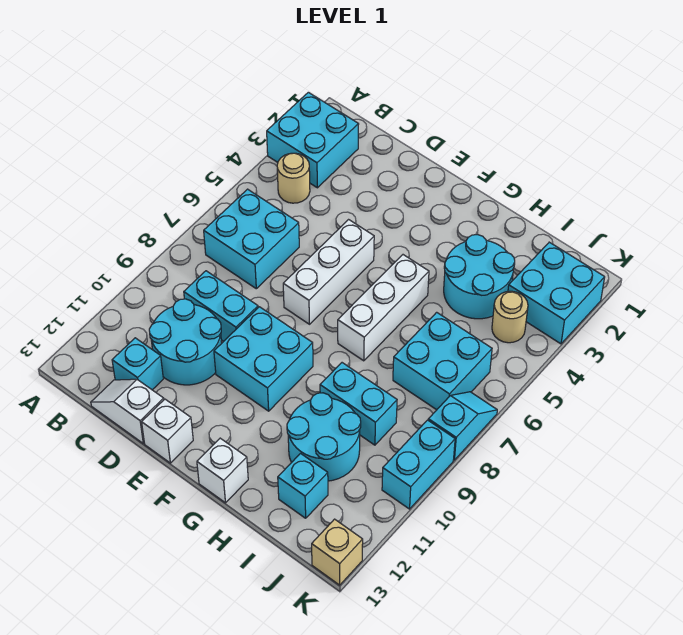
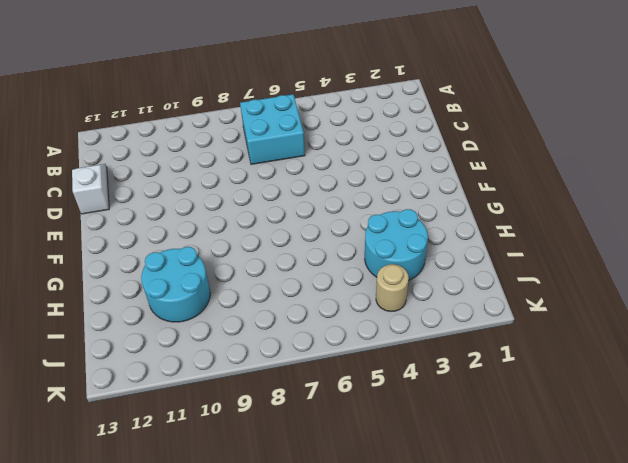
none -> cyan brick A2:B3 level 1
none -> tan round brick B4 level 1
none -> cyan brick C9:D9 level 1

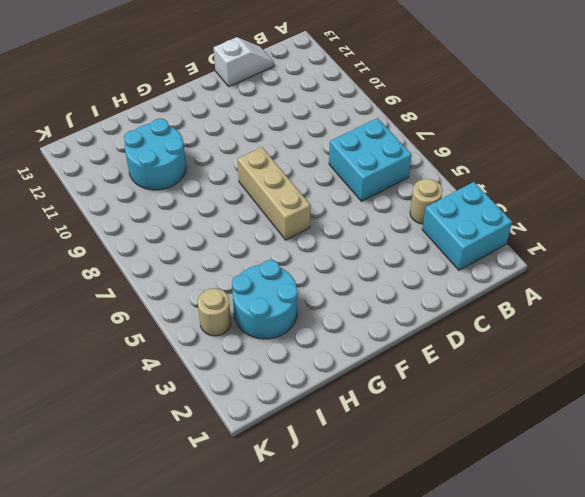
tan brick F6:F8 level 1 -> none
none -> cyan brick C9:D9 level 1
none -> cyan round brick C10:D11 level 1
none -> cyan brick C12 level 1

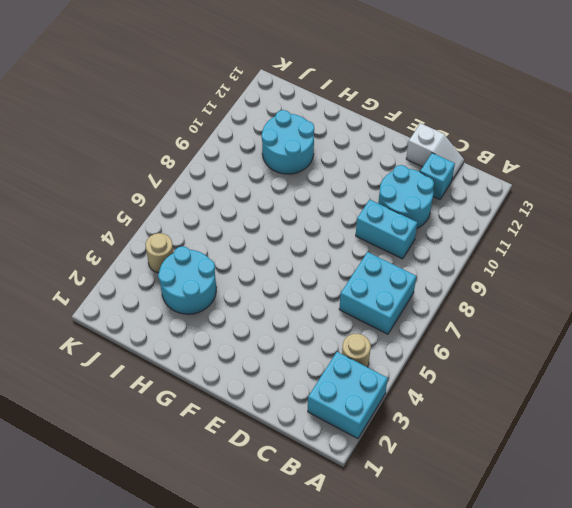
none -> white brick E5:E7 level 1
none -> cyan brick E9:F10 level 1
none -> white brick E13 level 1

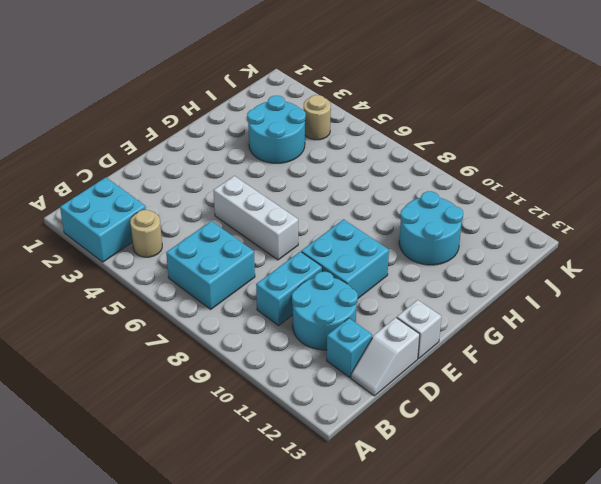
none -> white brick G5:G7 level 1
none -> white brick G13 level 1
none -> cyan brick H9:I9 level 1

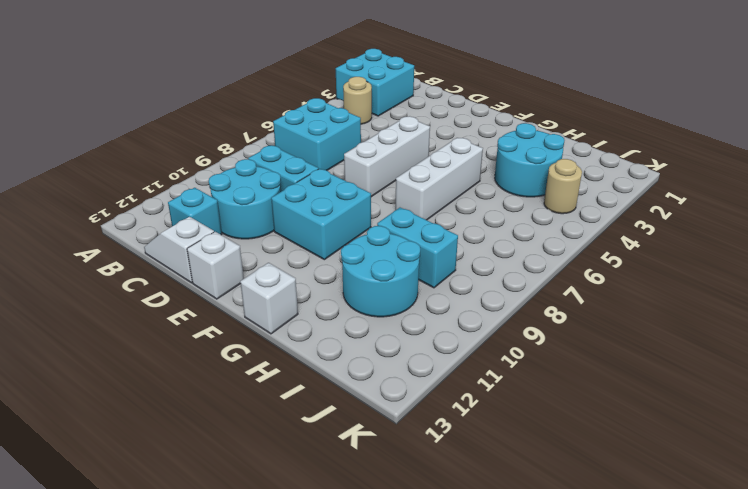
none -> cyan brick I6:J7 level 1
none -> cyan brick I12 level 1
none -> cyan brick J2:K3 level 1

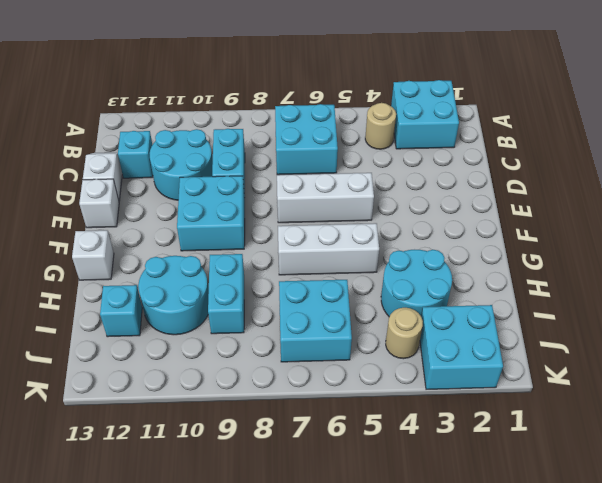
none -> cyan slope K7:K8 level 1 top 8
none -> cyan brick K9:K10 level 1
none -> tan brick K13 level 1

